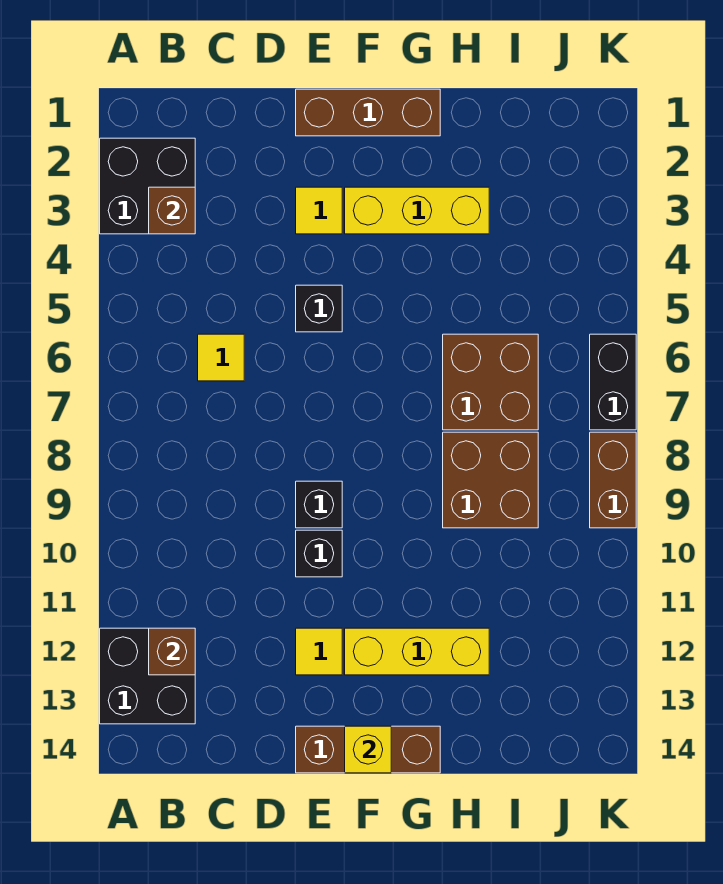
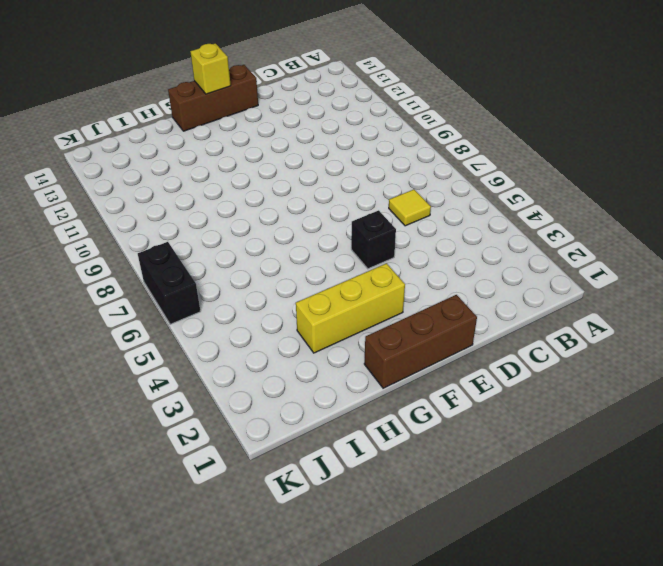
none -> black brick A2:B3 level 1
none -> black brick A12:B13 level 1
none -> yellow tile E3 level 1

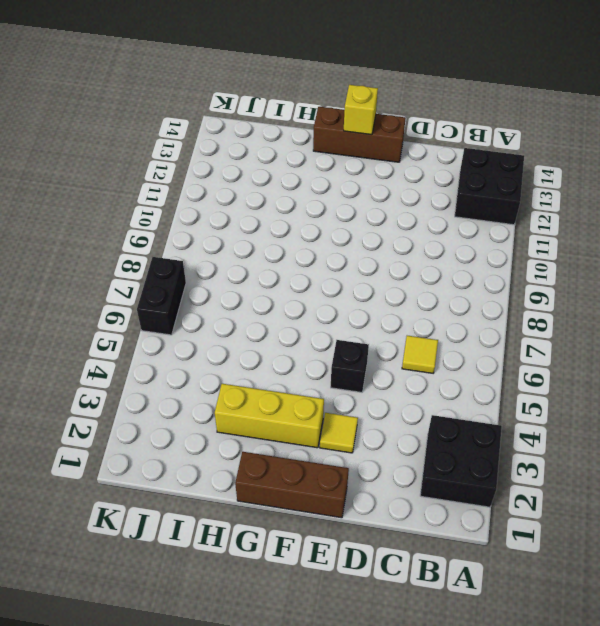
none -> black brick E9 level 1
none -> black brick E10 level 1
none -> yellow tile E12 level 1

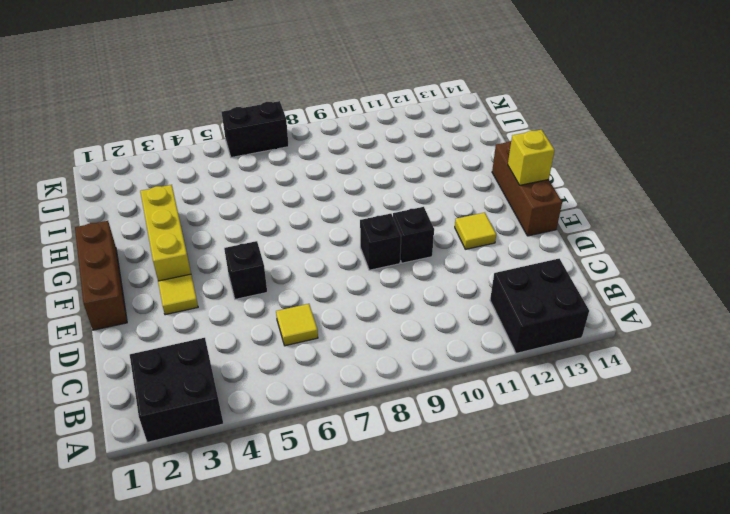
none -> yellow brick F12:H12 level 1
none -> brown brick H6:I7 level 1
none -> brown brick H8:I9 level 1

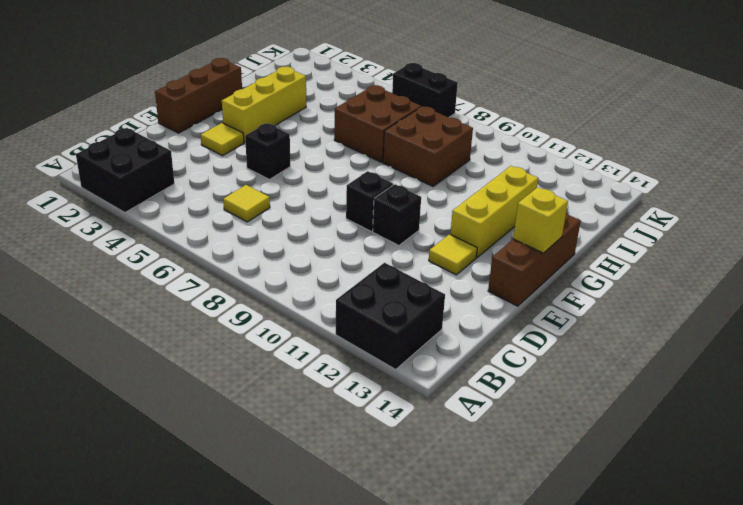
none -> brown brick K8:K9 level 1
none -> brown brick B3 level 2
none -> brown brick B12 level 2

